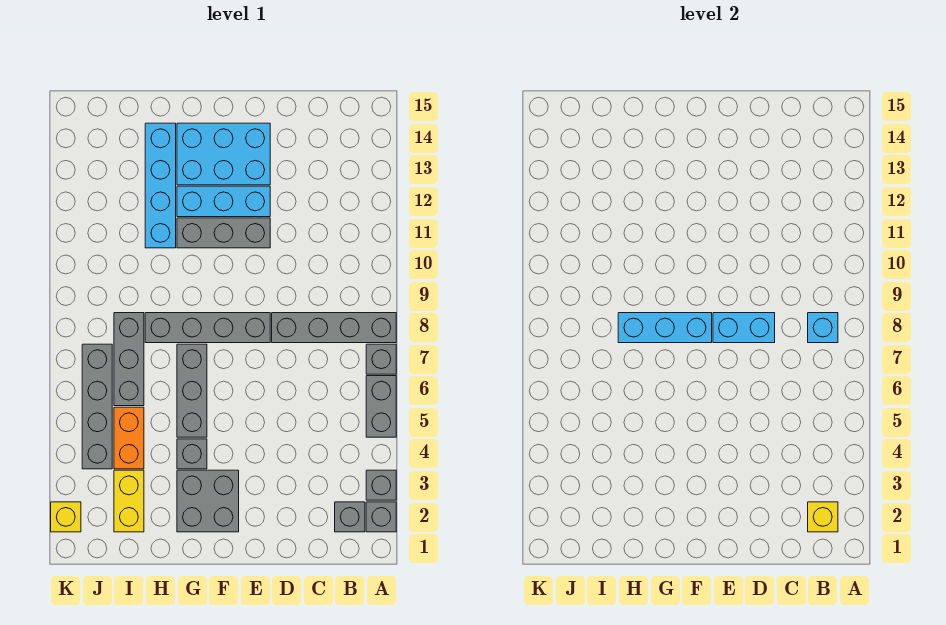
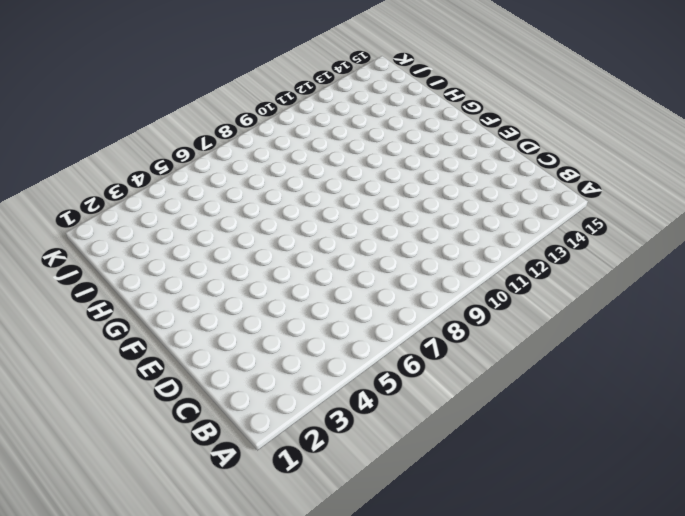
none -> grey brick A2 level 1
none -> grey brick A3 level 1
none -> grey brick A5:A6 level 1

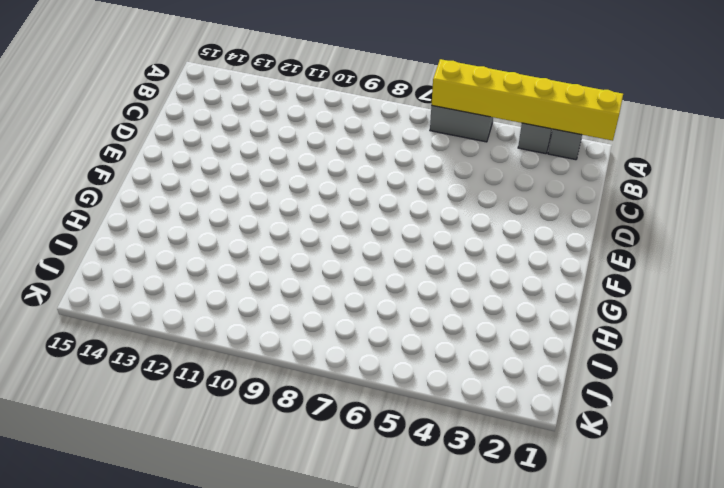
yellow brick A1:A6 level 2 -> none
none -> grey brick A7 level 1
none -> grey brick A8:D8 level 1
none -> grey brick B2 level 1

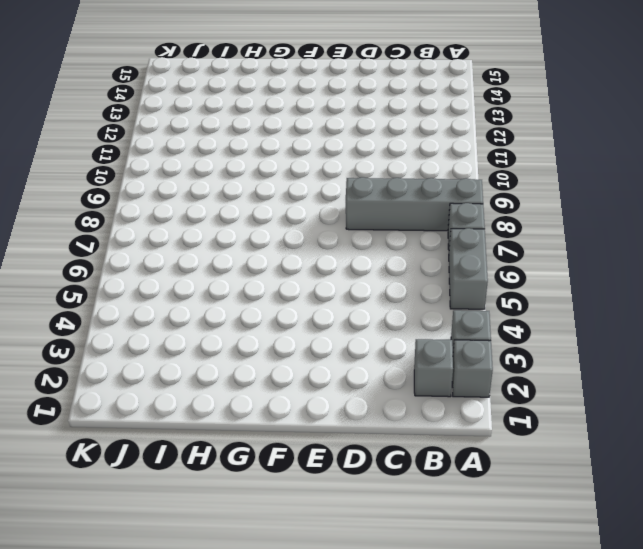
none -> grey brick E8:H8 level 1
none -> grey brick E11:G11 level 1
none -> cyan brick E12:G12 level 1

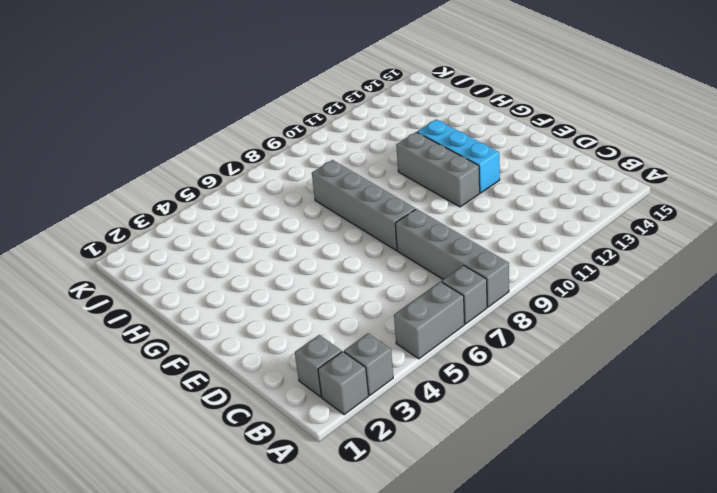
none -> cyan brick E13:G14 level 1
none -> grey brick F2:G3 level 1
none -> grey brick G4 level 1

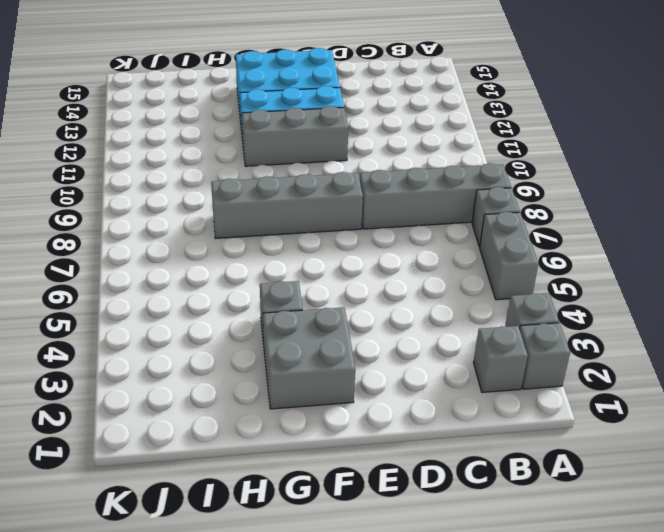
none -> grey brick G5:G7 level 1
none -> cyan brick H11:H14 level 1
none -> yellow brick I2:I3 level 1

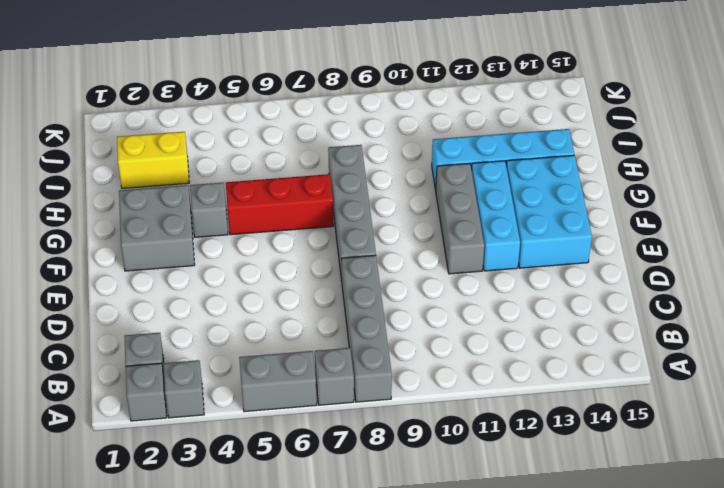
red brick G5:G7 level 1 -> grey brick G5:G7 level 1
none -> orange brick I4:I5 level 1
none -> grey brick I6:I8 level 1
none -> grey brick J4:J7 level 1

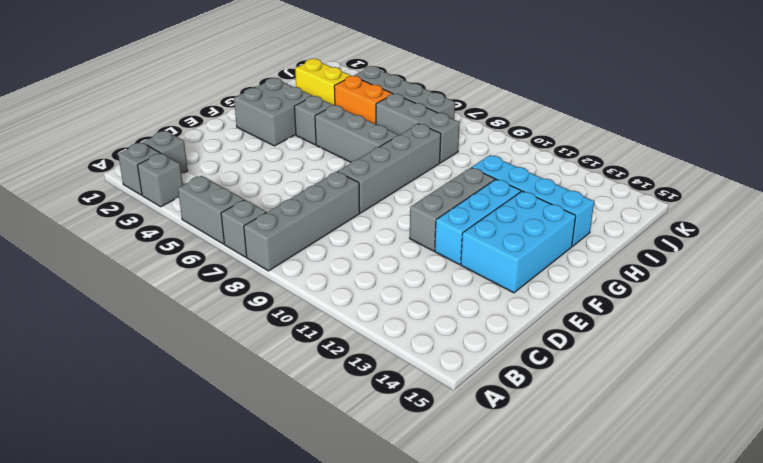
none -> yellow brick K2 level 1
none -> yellow brick B2 level 2
none -> cyan brick B8 level 2

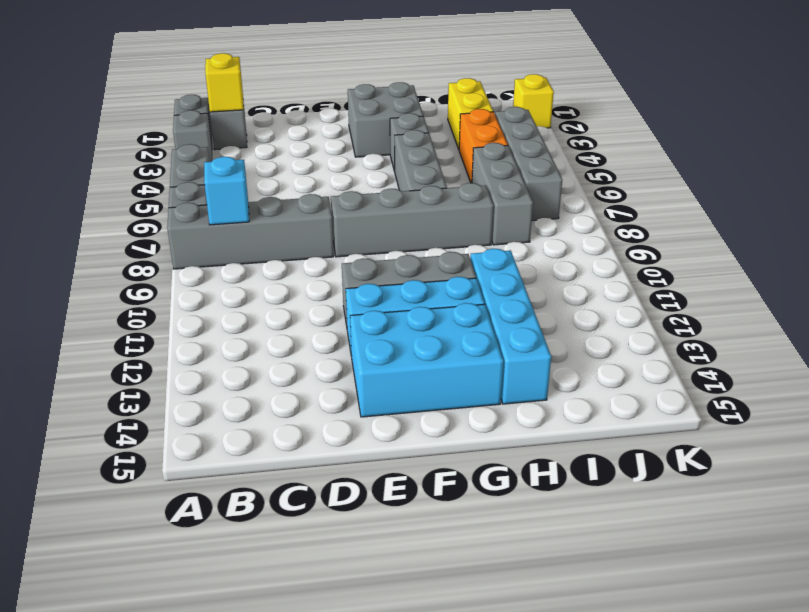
none -> cyan brick D8:E8 level 2
none -> cyan brick F8:H8 level 2

